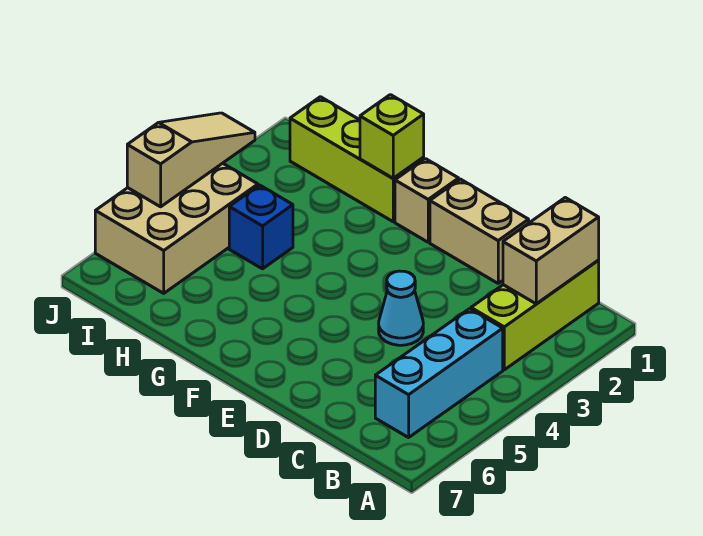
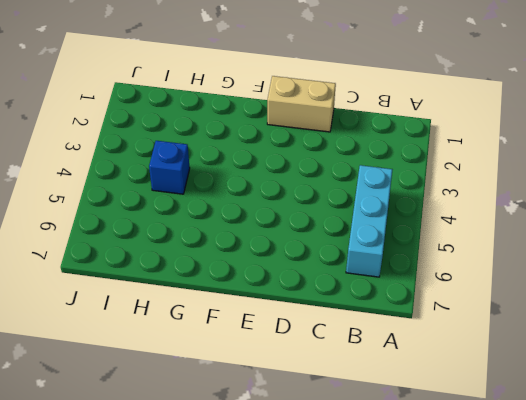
none -> lime brick B1:B3 level 1
none -> cyan cone D4 level 1

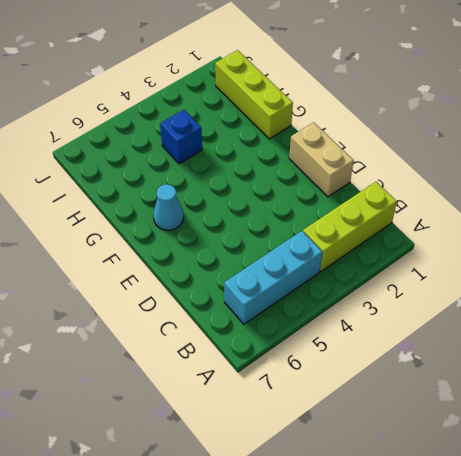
cyan cone F6 level 1 -> cyan cone D4 level 1
none -> tan brick F1 level 1
none -> tan brick I4:J6 level 1

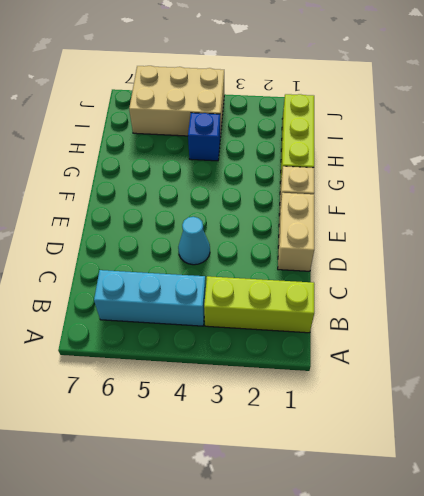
none -> tan brick B1:B2 level 2
none -> lime brick G1 level 2

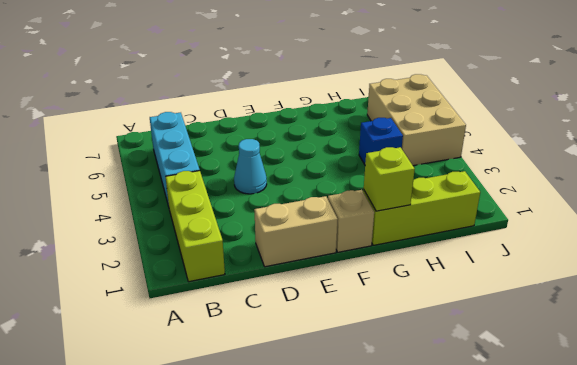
none -> tan brick B1:B2 level 2
none -> tan slope J3:J5 level 2 top 5

